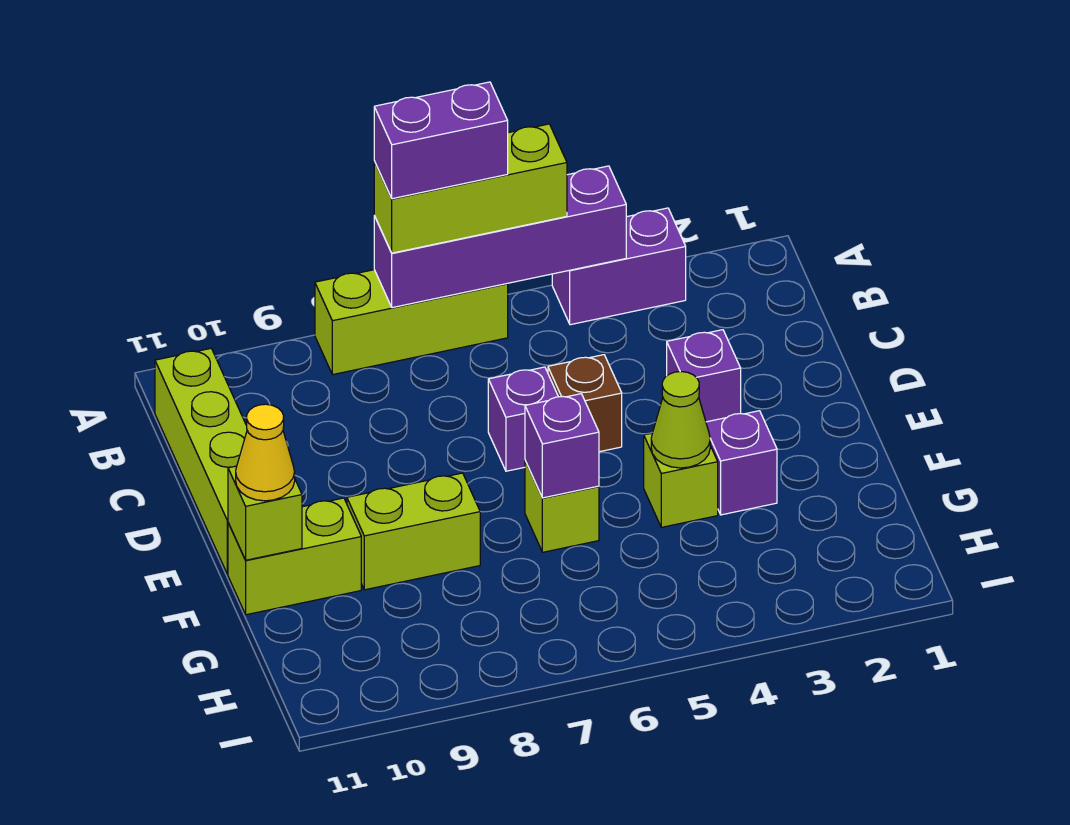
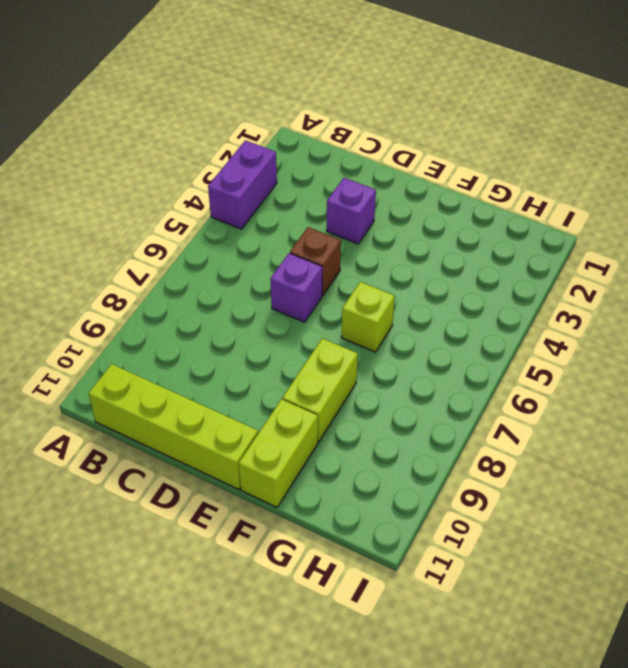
none -> lime brick A6:A8 level 1
none -> purple brick F3 level 1
none -> lime brick F4 level 1

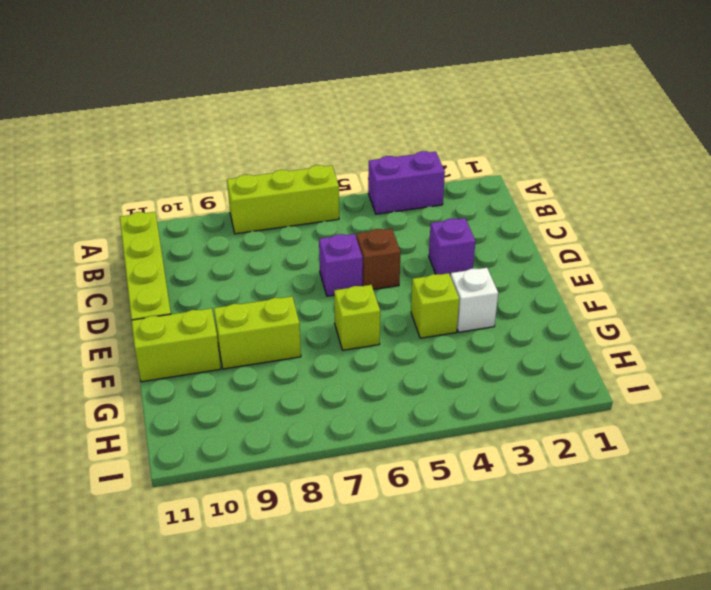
white brick F3 level 1 -> purple brick F3 level 1
none -> purple brick A4:A7 level 2
none -> lime cone F4 level 2
none -> purple brick F6 level 2

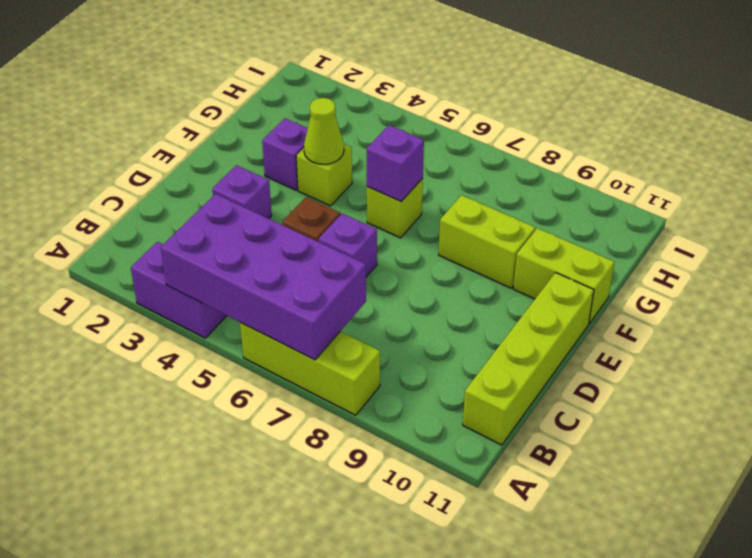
purple brick A4:B7 level 2 -> purple brick A4:A7 level 2
none -> lime brick F11 level 2
none -> lime brick A5:A7 level 3
none -> yellow cone F11 level 3

